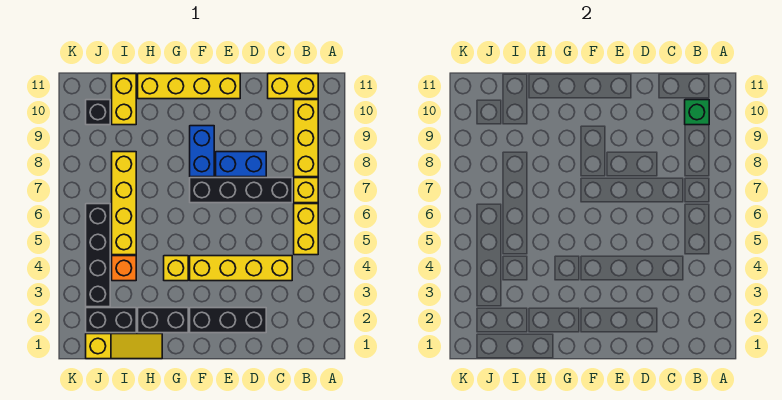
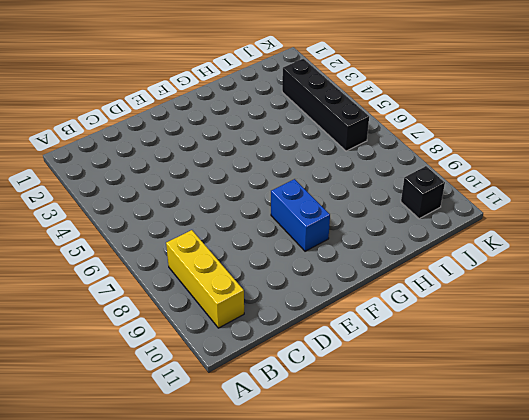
none -> yellow brick B5:B6 level 1
none -> yellow brick B7 level 1
none -> yellow brick B11:C11 level 1

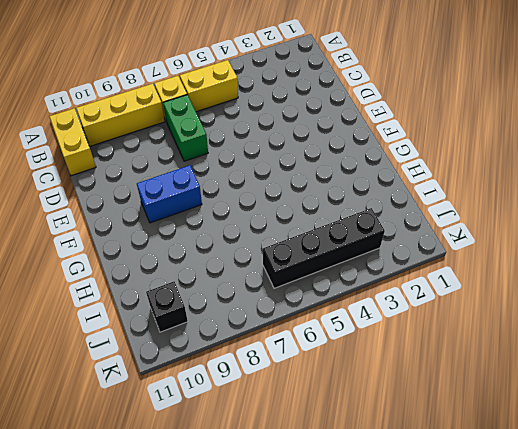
green brick C7:D7 level 1 -> black brick C7:F7 level 1
none -> yellow brick C4:F4 level 1
none -> black brick D2:F2 level 1
none -> blue brick D8:E8 level 1

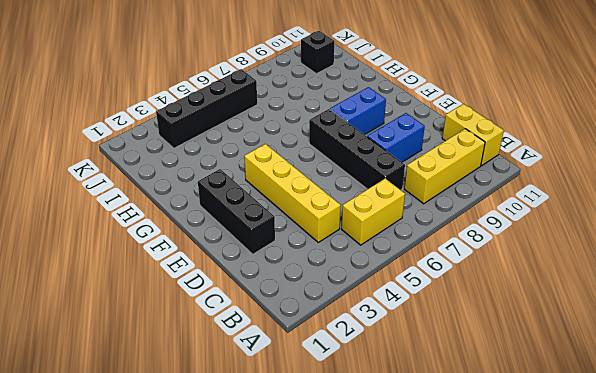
blue brick D8:D9 level 1 -> blue brick D8:E8 level 1
none -> yellow brick B7 level 1
none -> yellow brick E11:H11 level 1
none -> black brick G2:H2 level 1

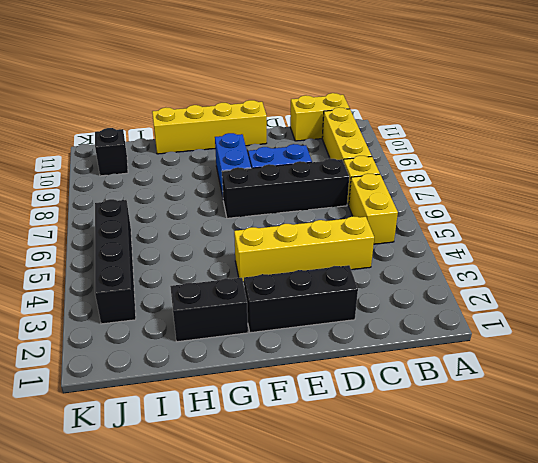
none -> yellow brick G4 level 1
none -> yellow slope H1:J1 level 1 top J
none -> black brick I2:J2 level 1

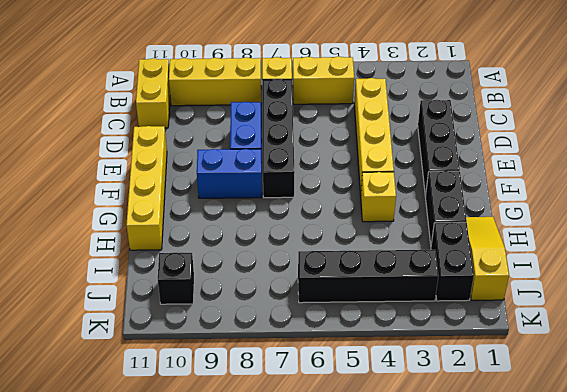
none -> orange brick I4 level 1
none -> yellow brick I5:I8 level 1
none -> yellow brick I10:I11 level 1

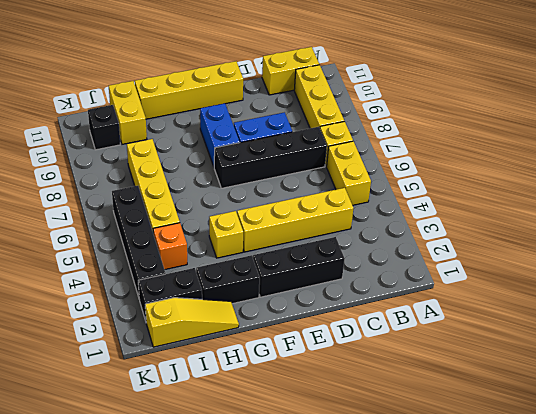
none -> green brick B10 level 2

